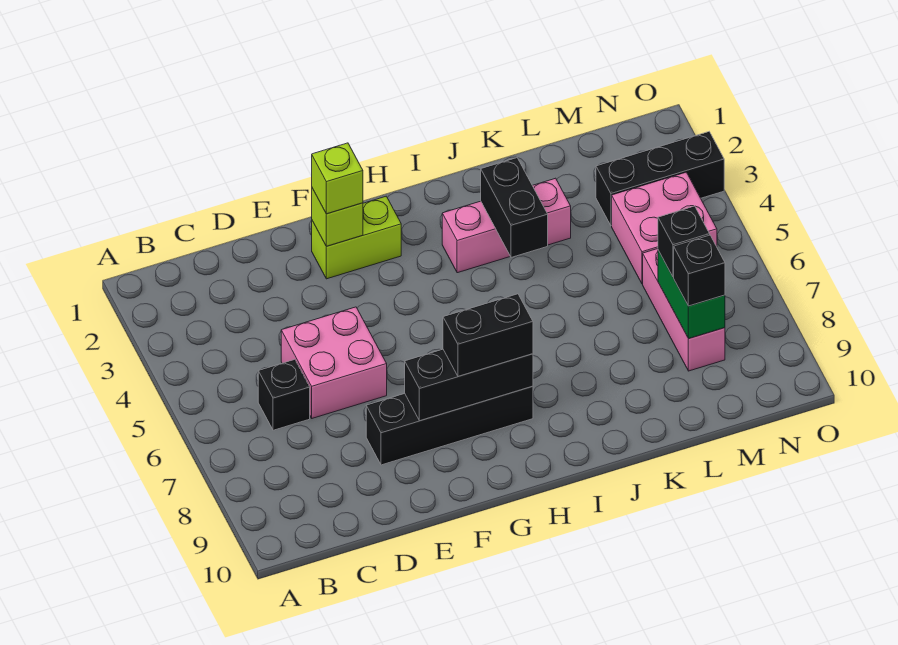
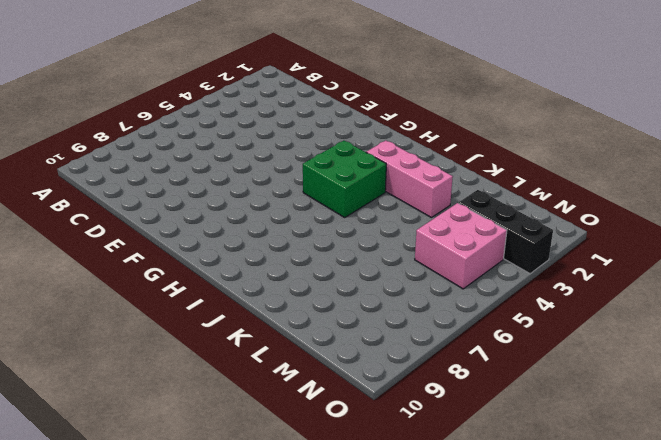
green brick H4:I5 level 1 -> none
none -> black brick C6 level 1
none -> pink brick D5:E6 level 1
none -> black brick E8:H8 level 1

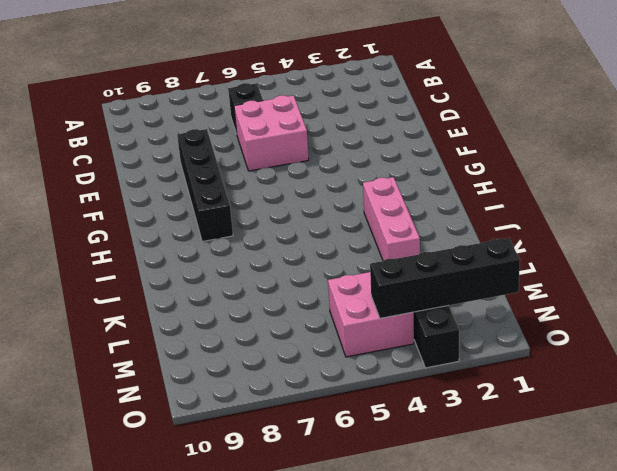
black brick N1:N4 level 2 -> none
none -> lime brick F2:G2 level 1
none -> pink brick M6:M8 level 1
none -> lime brick F2 level 2

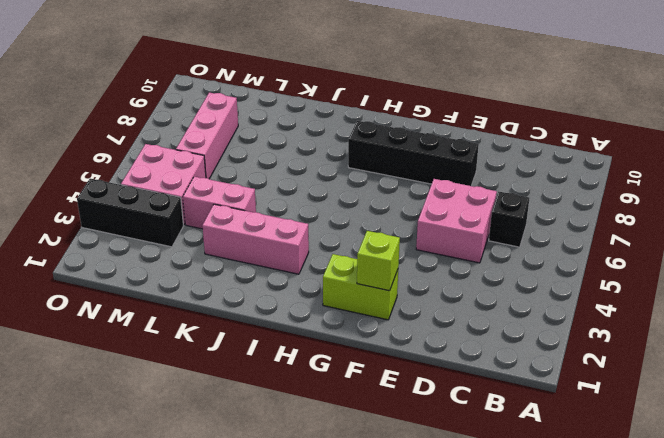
pink brick K4:L4 level 1 -> none
none -> black brick F8:H8 level 2
none -> black brick J3:J4 level 2
none -> green brick M7:M8 level 2

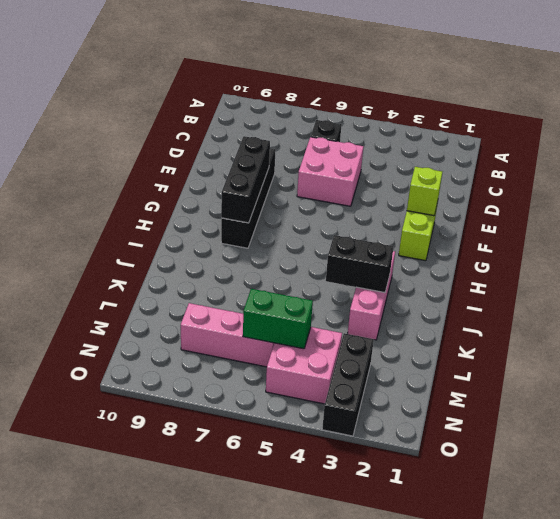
green brick M5:M6 level 2 -> green brick M7:M8 level 2
none -> lime brick F2 level 3
none -> black brick G8:H8 level 3
none -> black brick M7 level 3

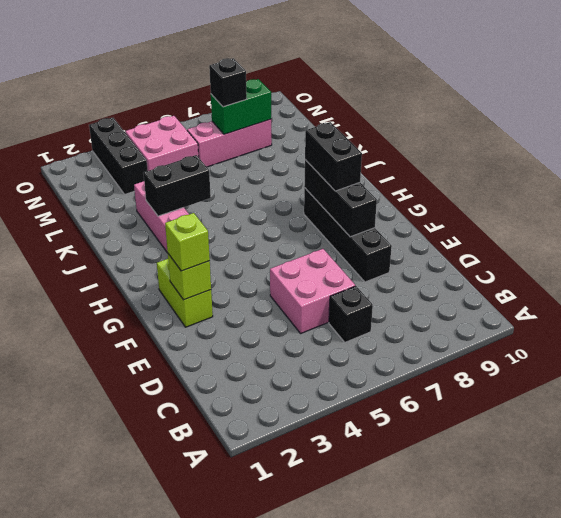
none -> black brick M8 level 3

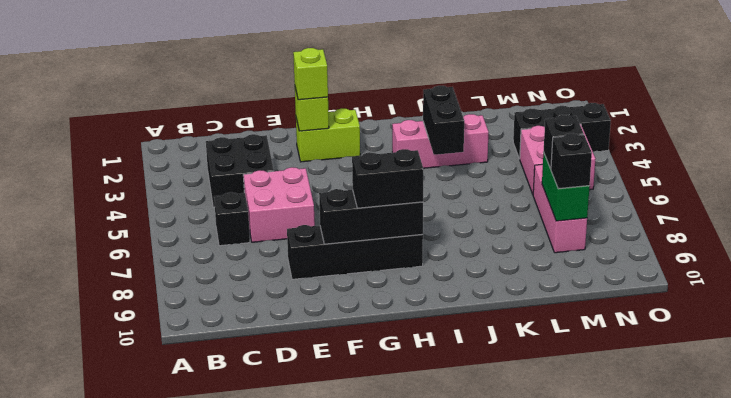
black brick C3:D4 level 1 -> none

